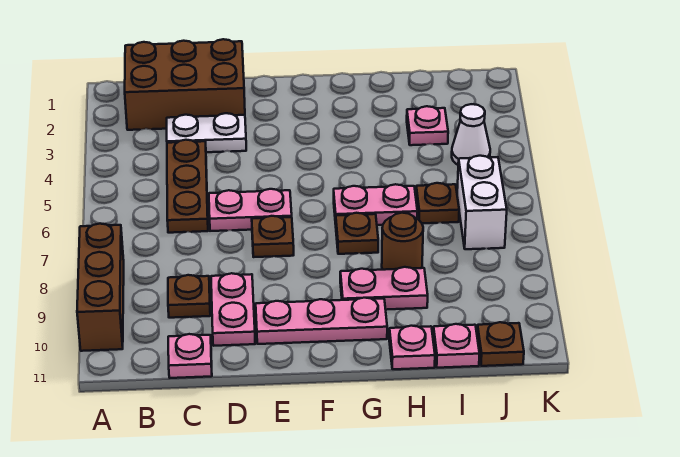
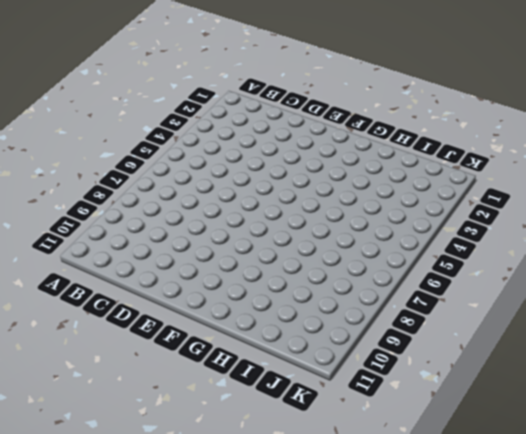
none -> brown brick A8:A10 level 1
none -> brown brick B1:D2 level 1
none -> white plate C3:D3 level 1

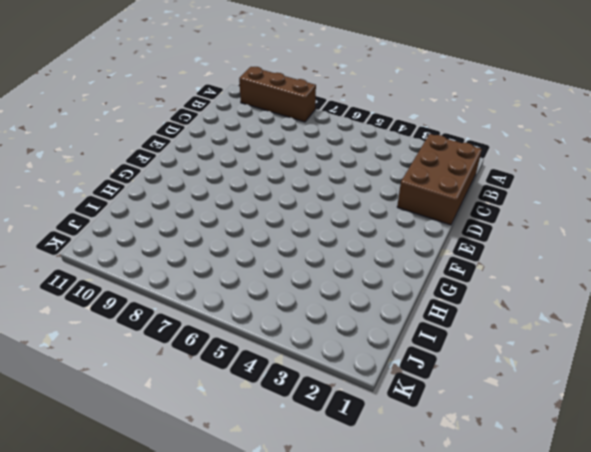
none -> white plate C3:D3 level 1
none -> brown plate C4:C6 level 1
none -> brown plate C9 level 1

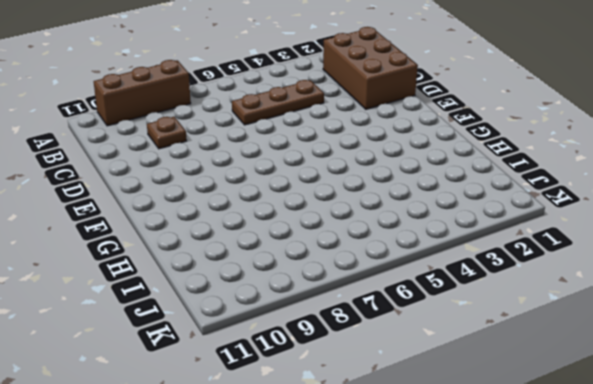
none -> white plate C3:D3 level 1
none -> pink plate C11 level 1
none -> pink plate D6:E6 level 1

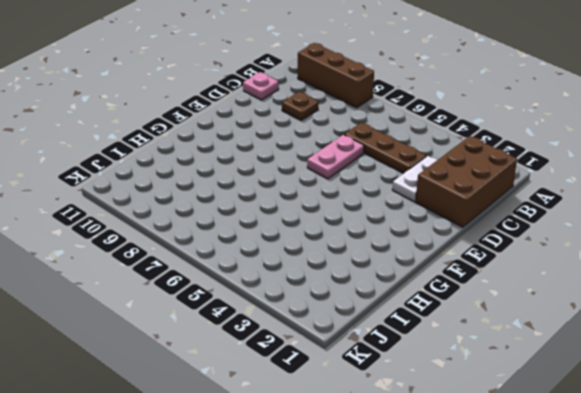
none -> pink plate D9:D10 level 1
none -> brown plate E7 level 1
none -> pink plate E10:G10 level 1

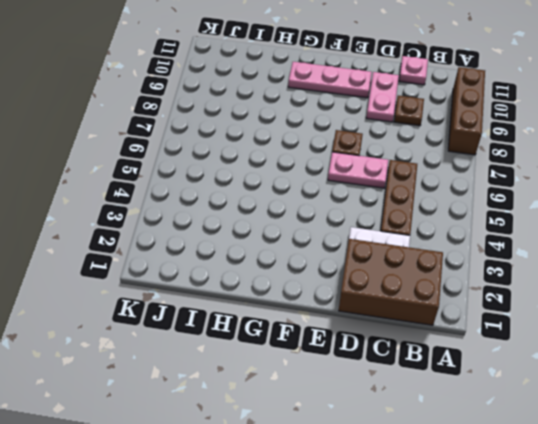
none -> pink plate G6:H6 level 1
none -> brown plate G7 level 1
none -> pink plate G9:H9 level 1

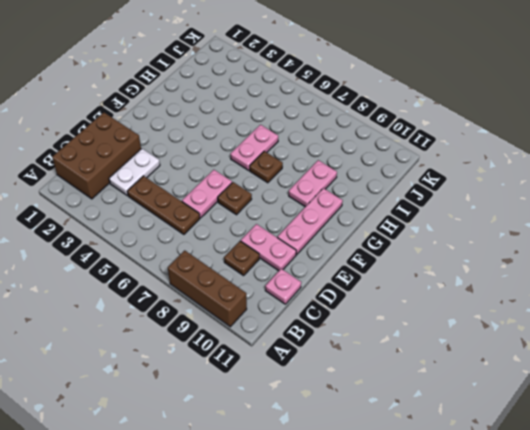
none -> brown round brick H8 level 1
none -> pink plate H11 level 1
none -> pink plate I3 level 1

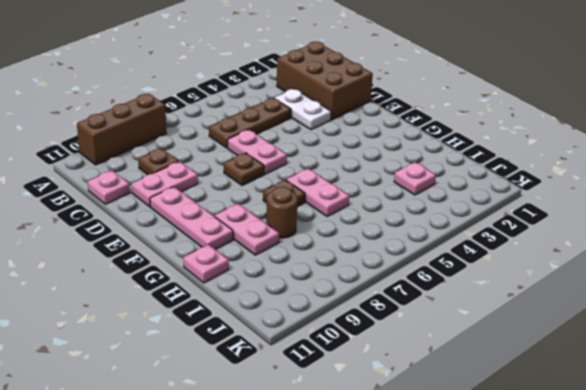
none -> brown plate I6 level 1
none -> pink plate I11 level 1
none -> white cone J4 level 1

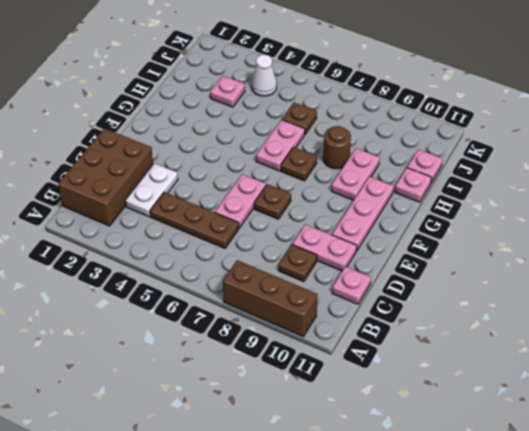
none -> white brick J6:J7 level 1
none -> brown plate J11 level 1

